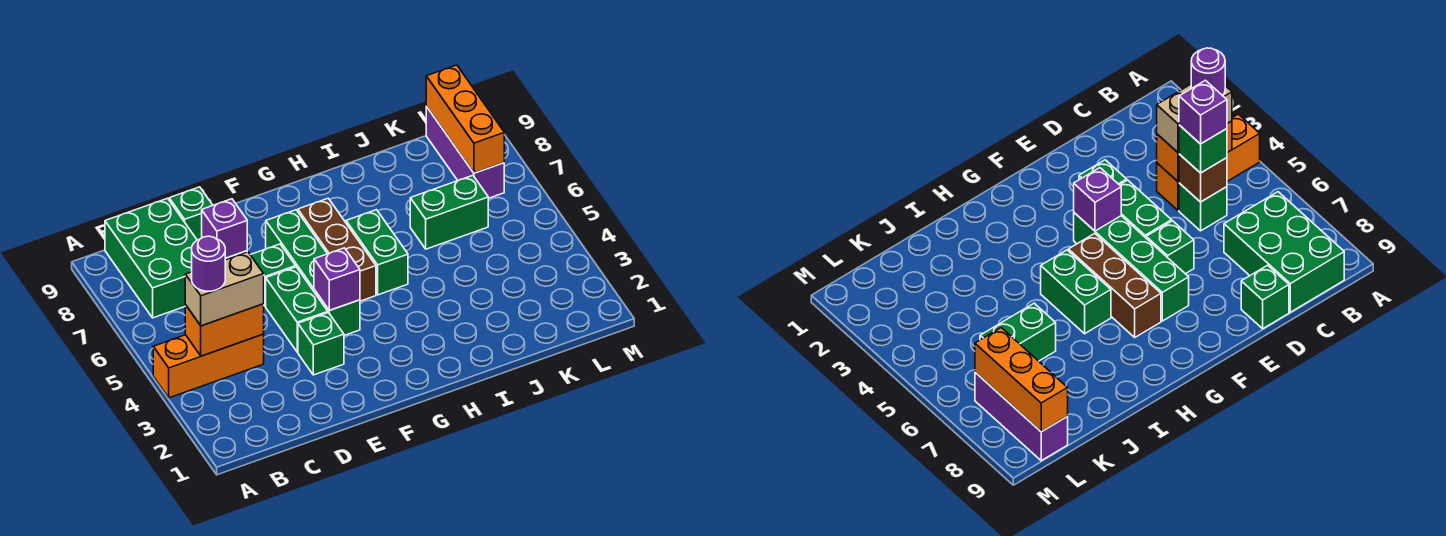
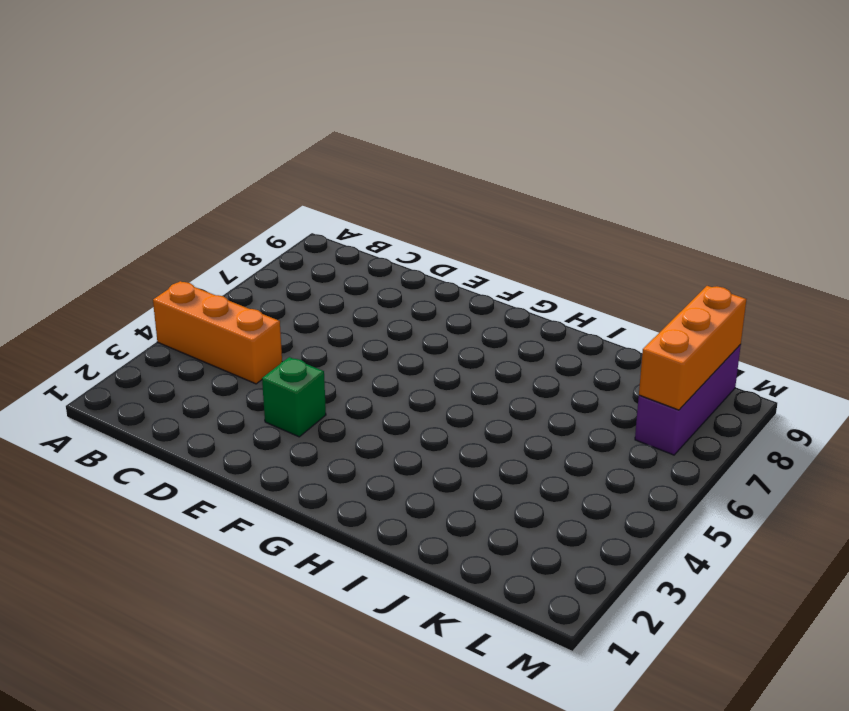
none -> green brick B7:C9 level 1
none -> green brick C5 level 1
none -> green brick D9 level 1

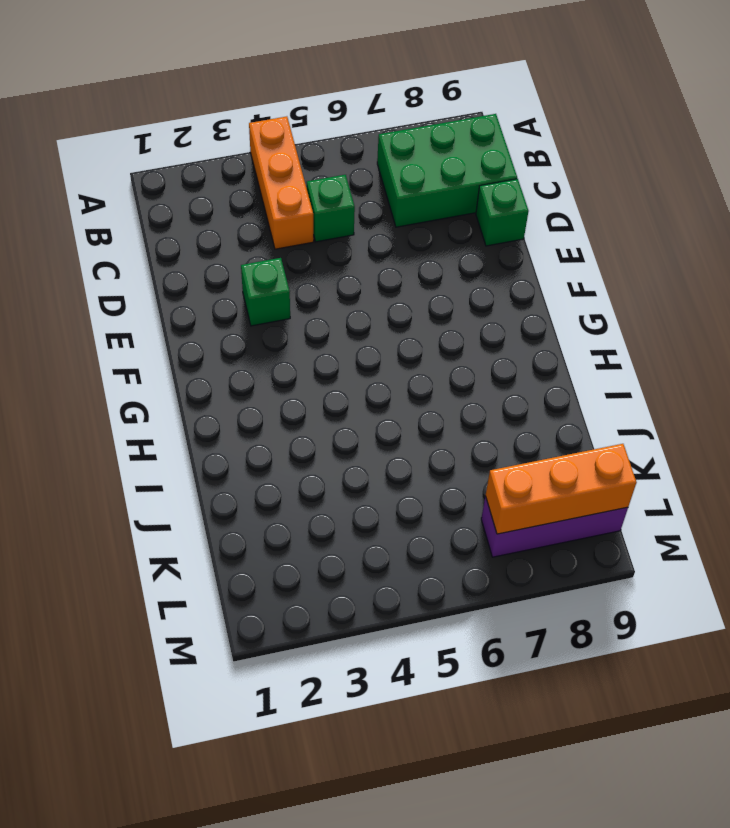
none -> green brick E4:E5 level 1
none -> green brick E6 level 1
none -> green brick F4:F7 level 1

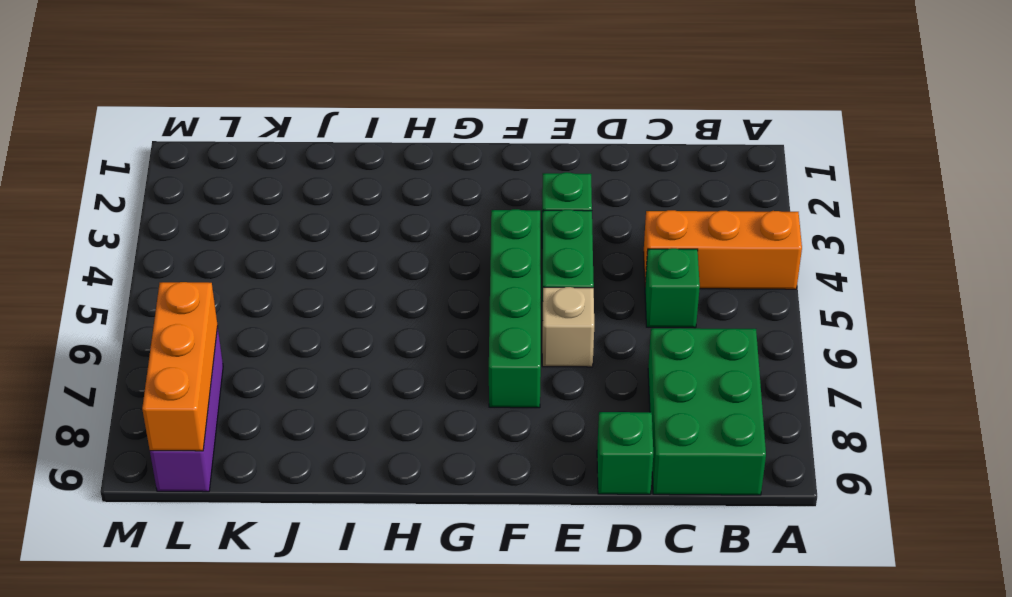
tan brick E6 level 1 -> green brick E6 level 1
none -> brown brick G5:G7 level 1
none -> green brick H5:H6 level 1
none -> green brick J6:K6 level 1

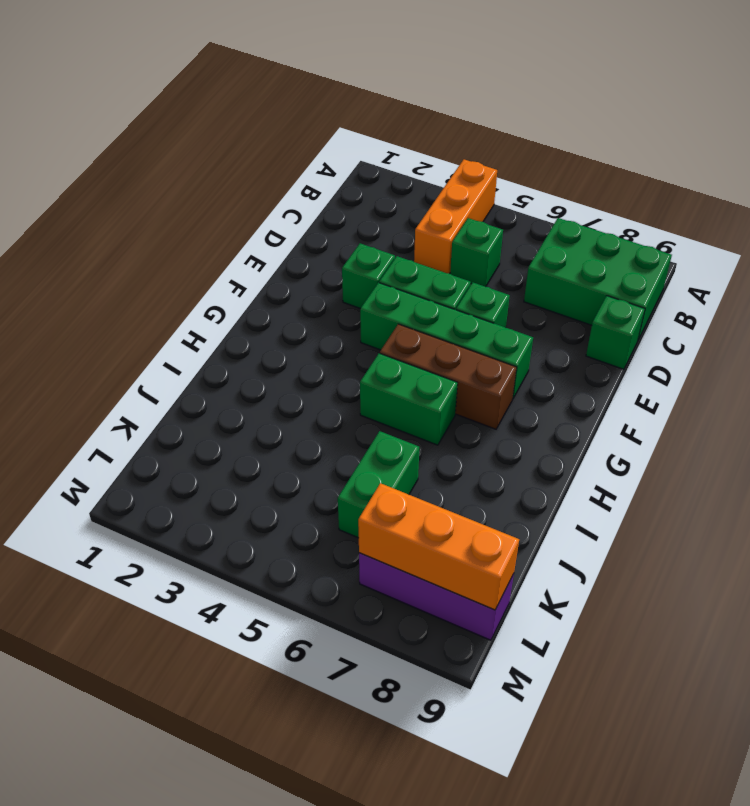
none -> orange brick B4:C4 level 2
none -> brown brick C5 level 2
none -> purple brick F4 level 2

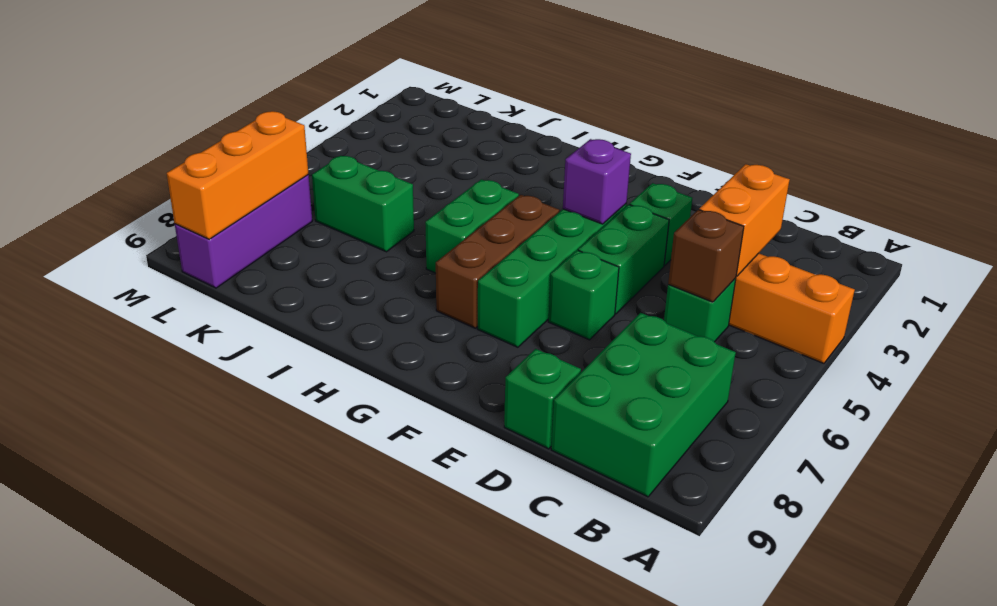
orange brick C3:C4 level 2 -> orange brick B4:C4 level 2
none -> tan brick B4:C4 level 3
none -> green brick C5 level 3
none -> purple round brick B4 level 4

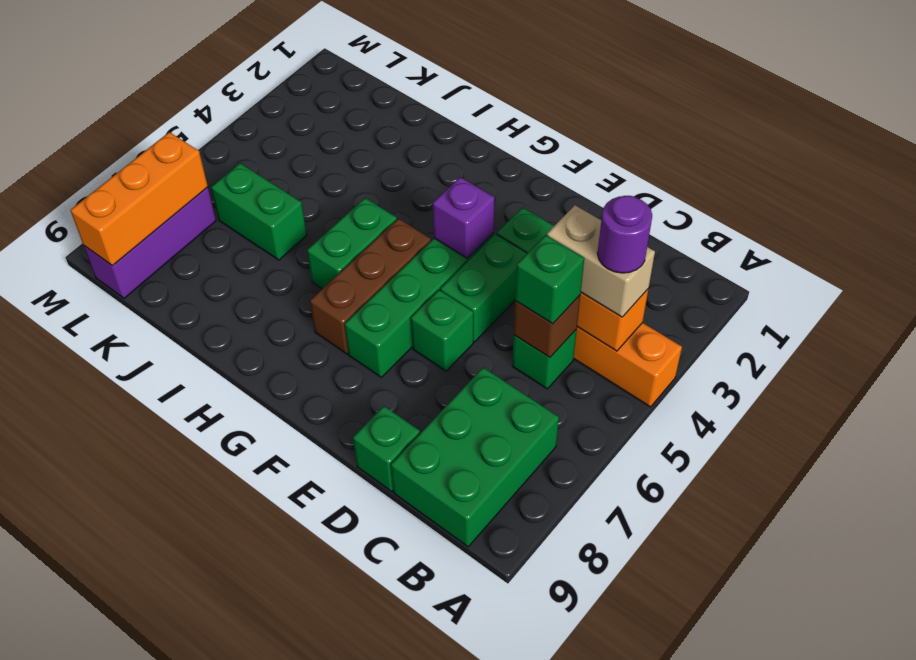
none -> purple brick C5 level 4

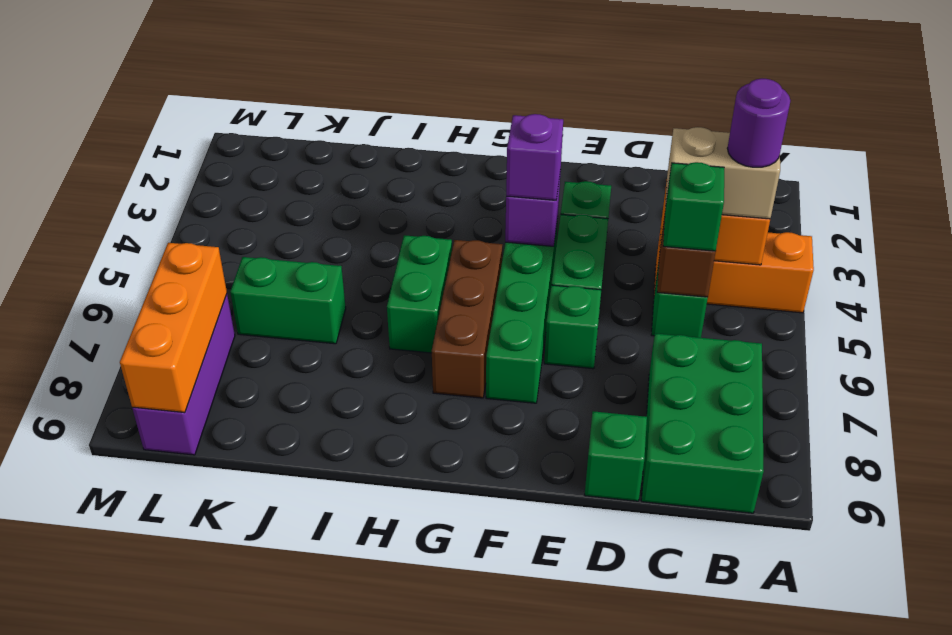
purple brick F4 level 3 -> purple brick C5 level 4

